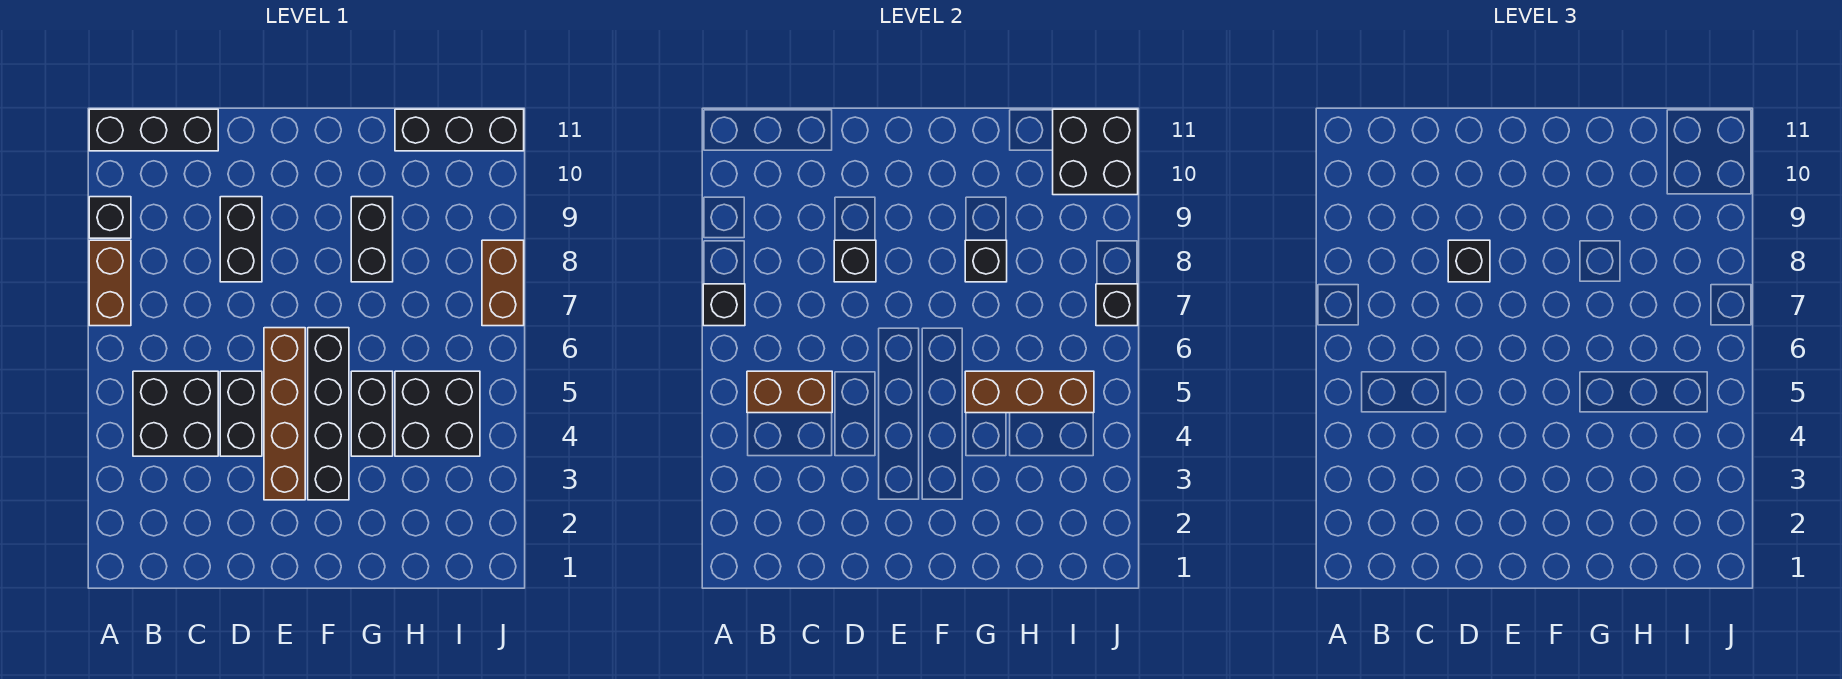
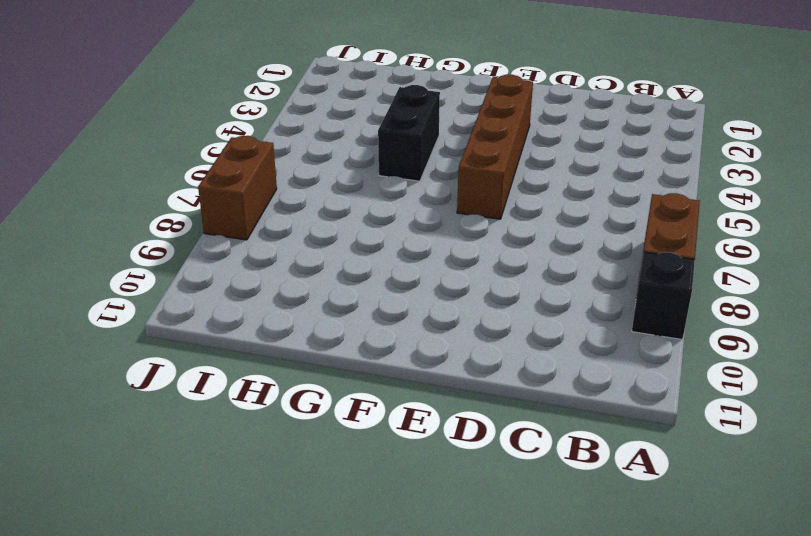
none -> black brick A11:C11 level 1
none -> black brick B4:C5 level 1
none -> black brick D4:D5 level 1

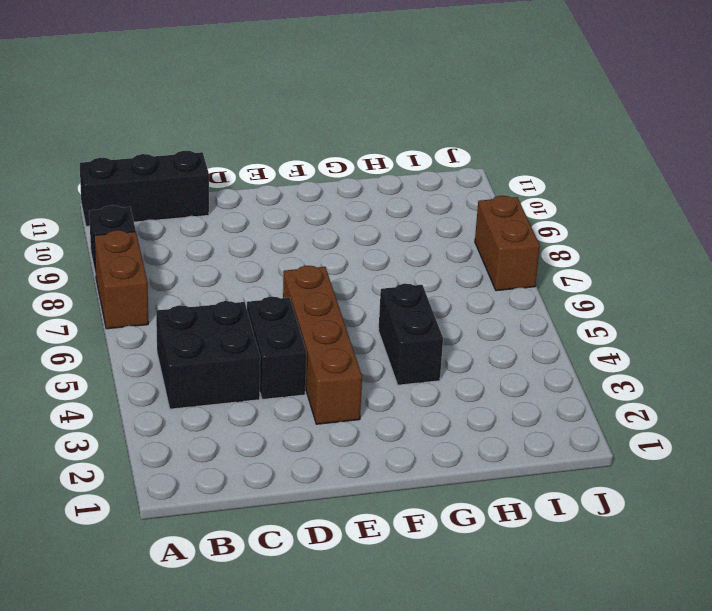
none -> black brick D8:D9 level 1
none -> black brick F3:F6 level 1
none -> black brick G8:G9 level 1

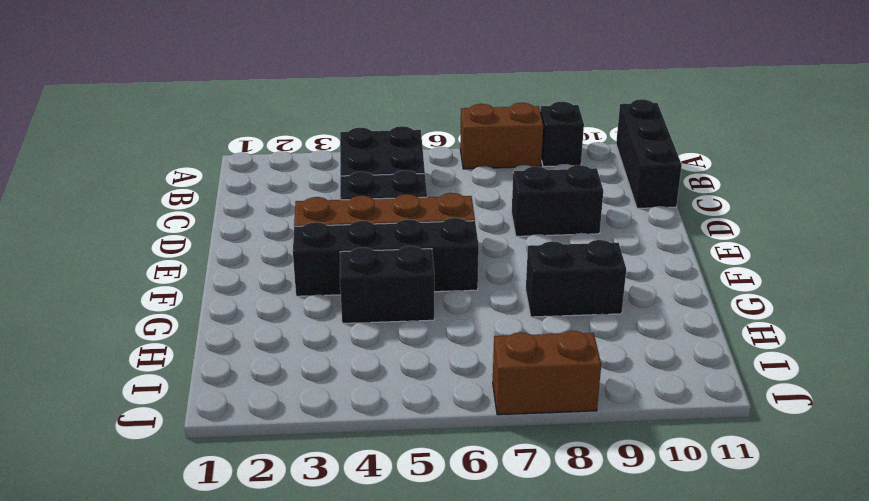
none -> black brick H4:I5 level 1
none -> black brick H11:J11 level 1
none -> black brick A7 level 2

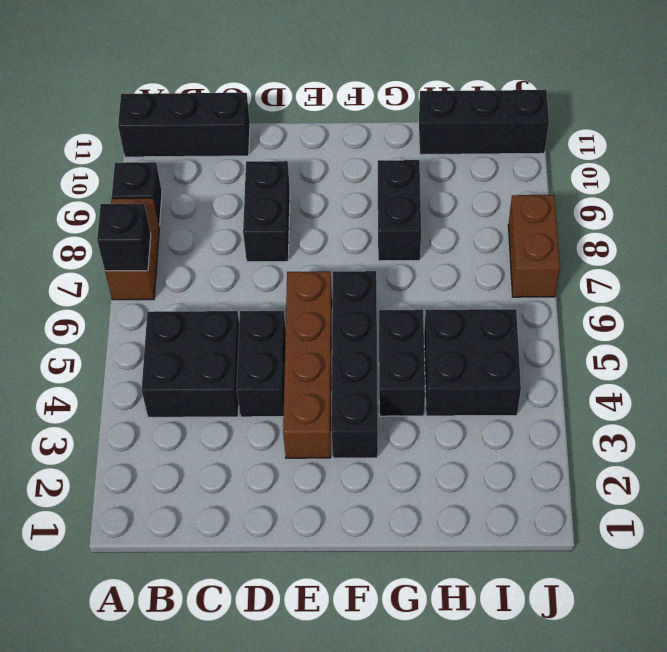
none -> brown brick B5:C5 level 2
none -> black brick D8 level 2
none -> brown brick G5:I5 level 2

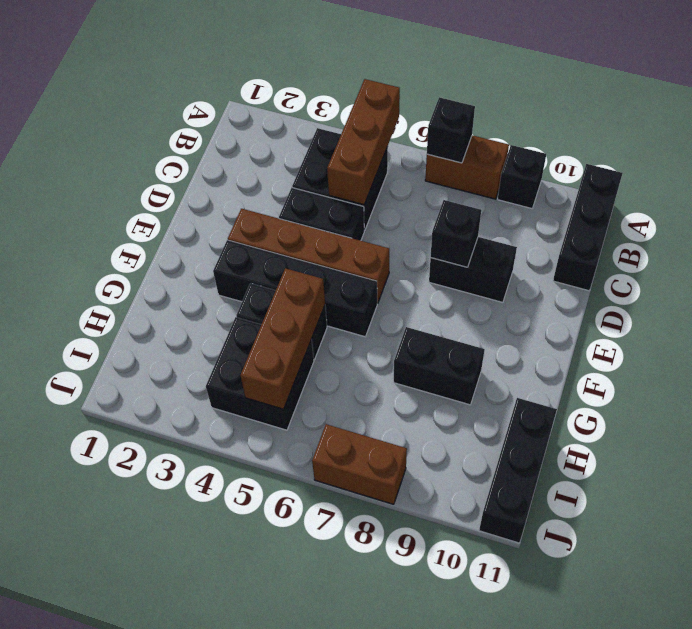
brown brick A5:C5 level 2 -> brown brick B5:C5 level 2
none -> black brick G8 level 2
none -> black brick I10:J11 level 2
none -> black brick J7 level 2

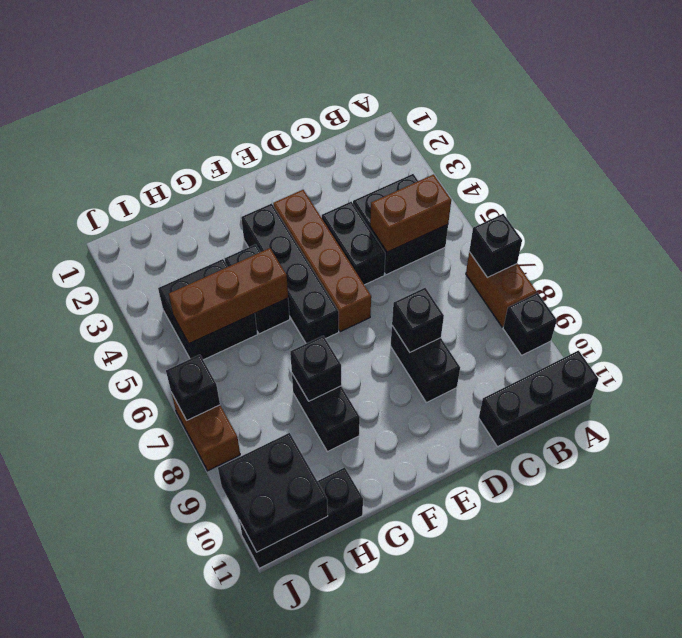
none -> black brick D8 level 3

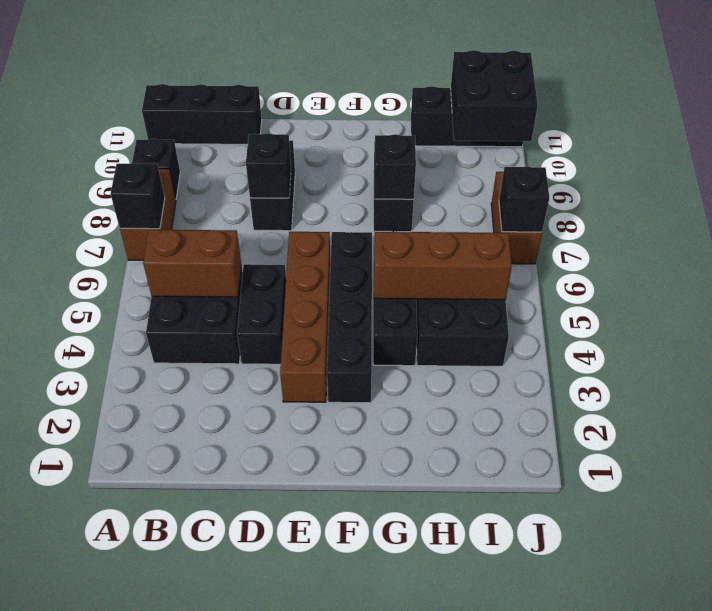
none -> black brick D8 level 3

